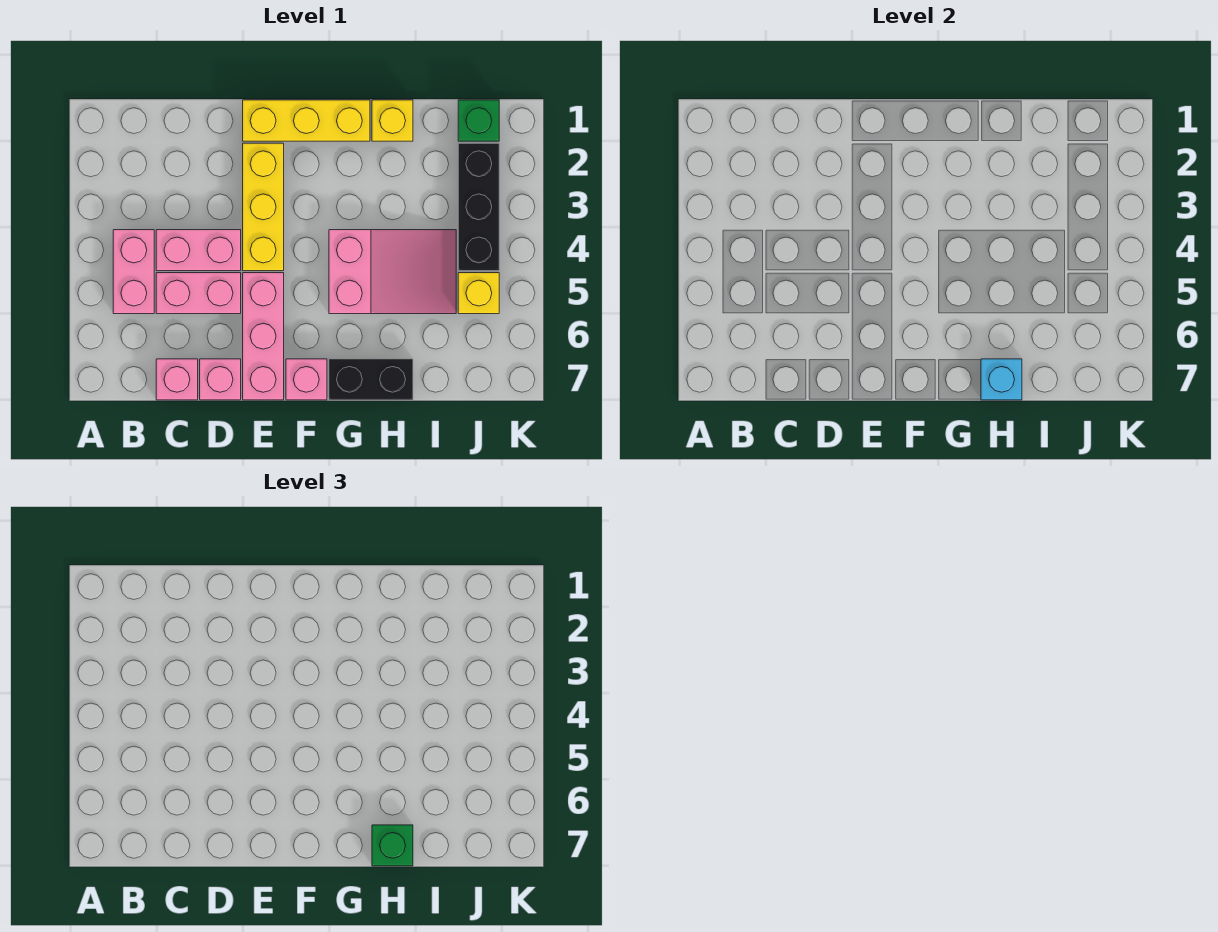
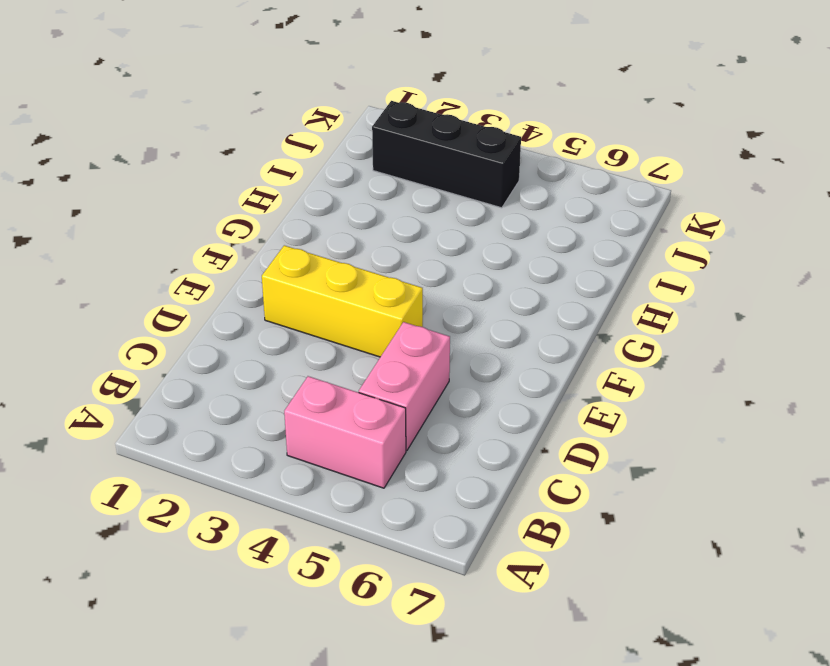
none -> pink brick C4:D4 level 1
none -> pink brick C7 level 1
none -> pink brick D7 level 1

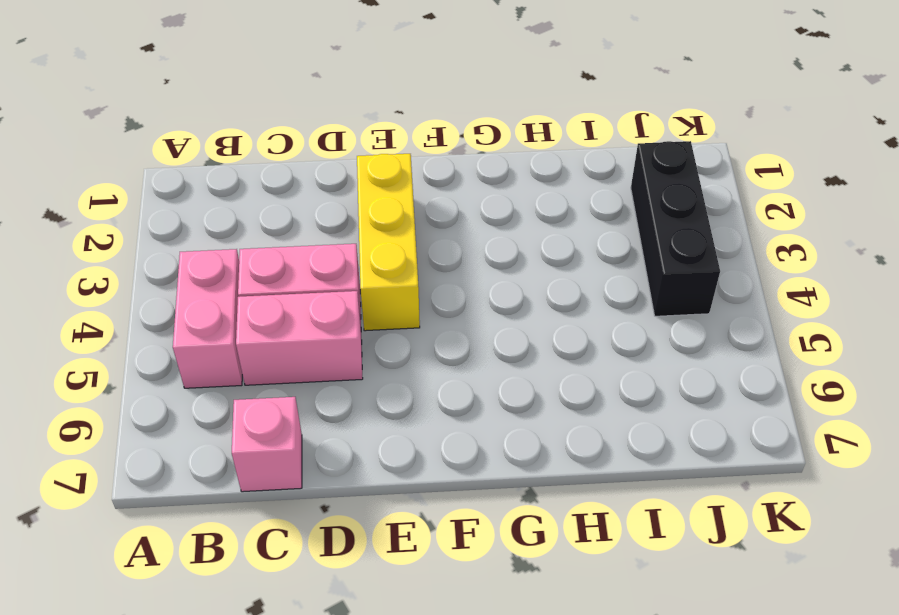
none -> pink brick D7 level 1
none -> yellow brick E1:G1 level 1
none -> pink brick E5:E7 level 1

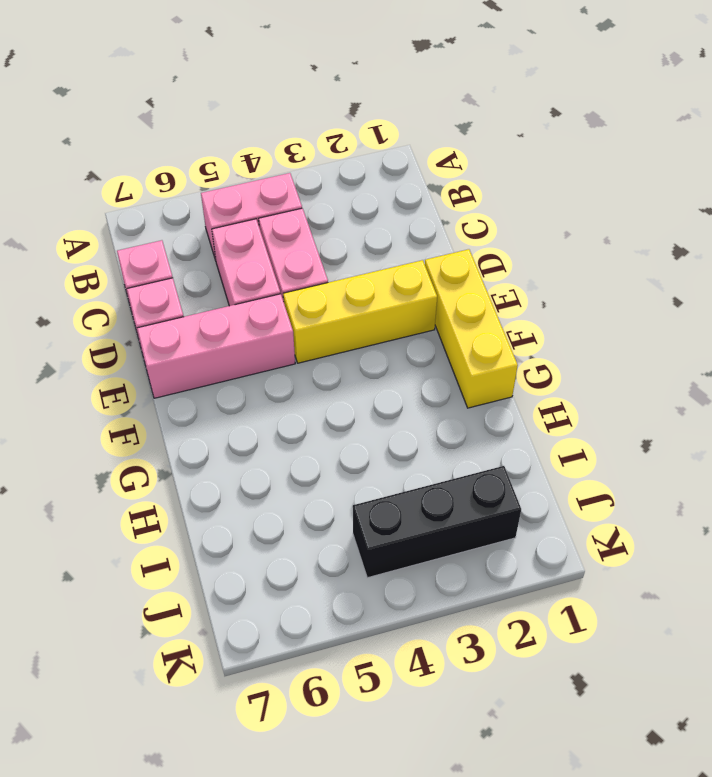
none -> pink brick F7 level 1
none -> pink slope G4:I5 level 1 top G
none -> black brick G7:H7 level 1

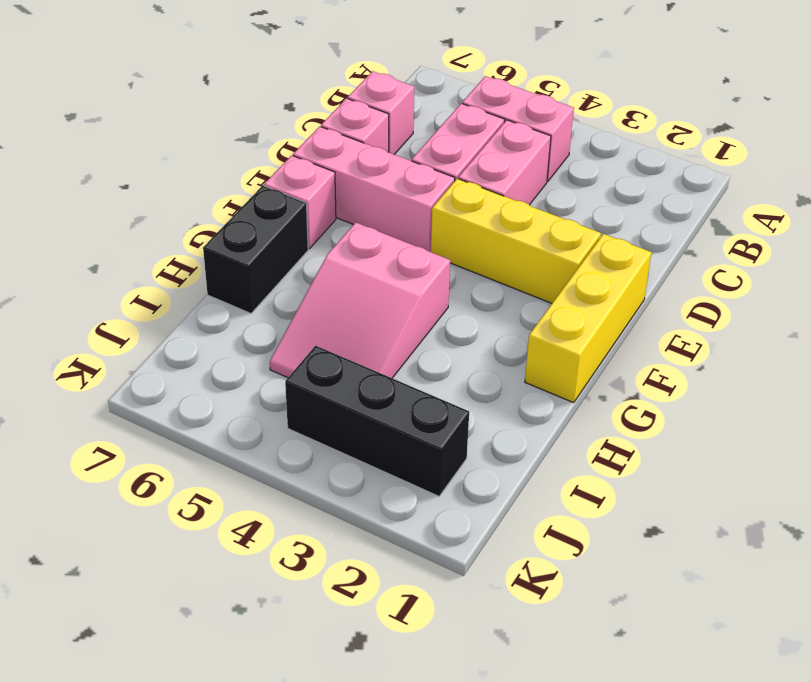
none -> yellow brick H1 level 1
none -> green brick J1 level 1
none -> yellow brick J5 level 1

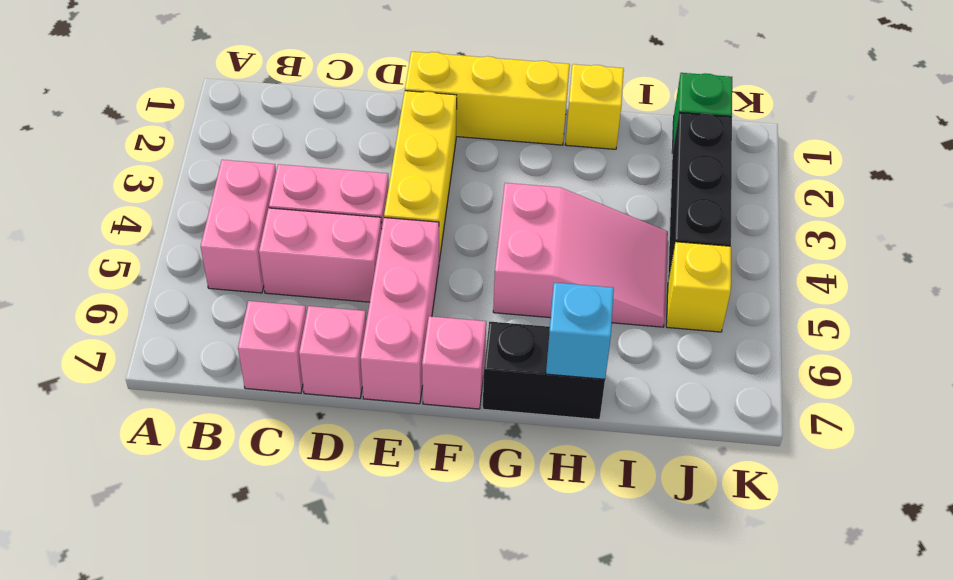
none -> green brick H7 level 3

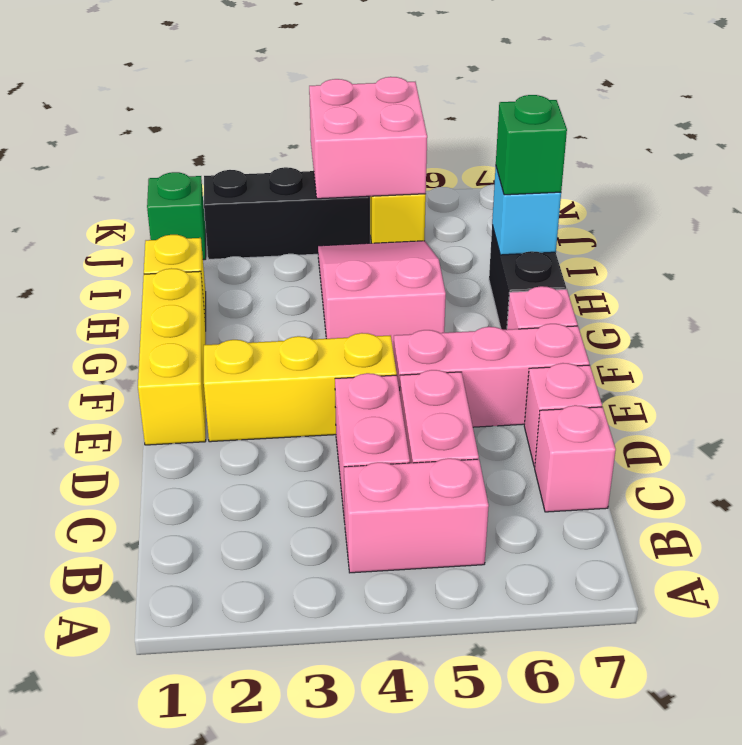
pink brick J4:K5 level 2 -> none

